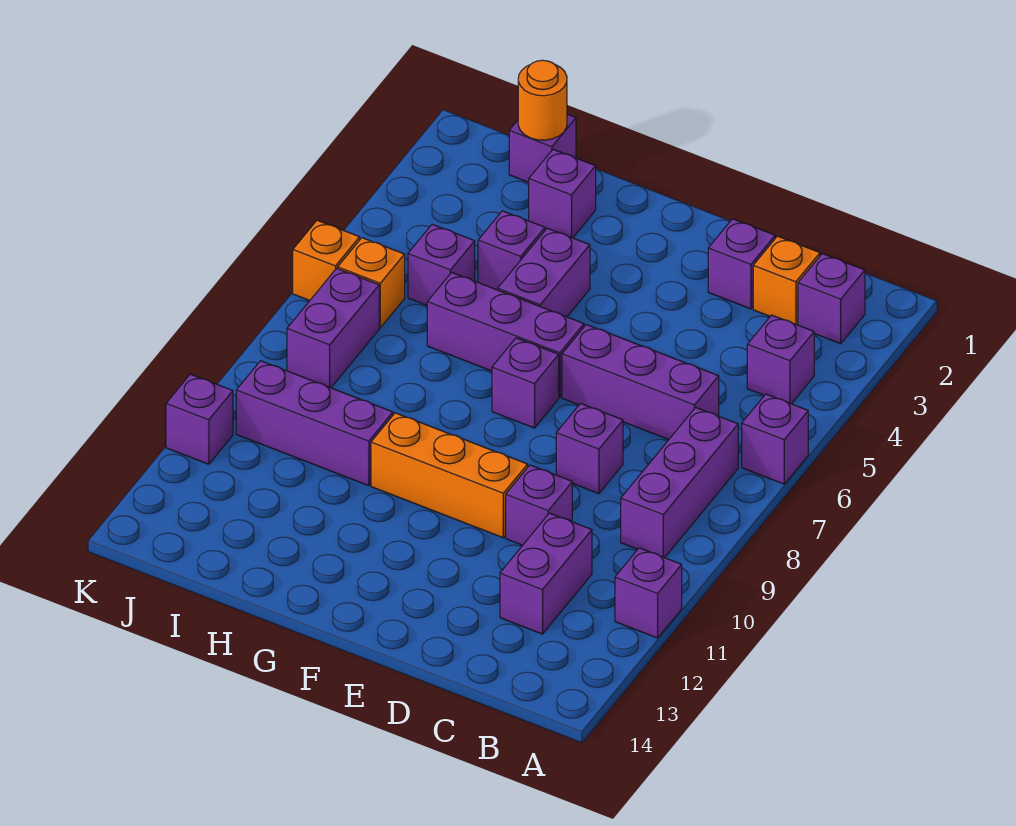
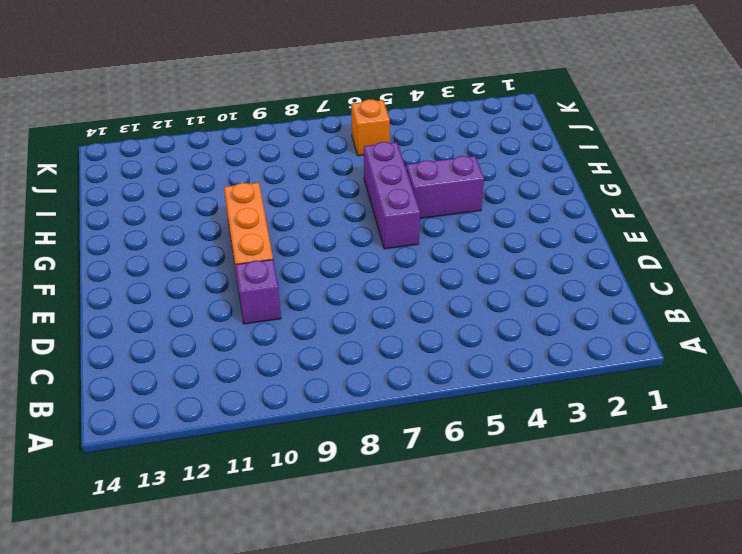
none -> purple brick A6 level 1
none -> purple brick A11 level 1
none -> purple brick B2 level 1

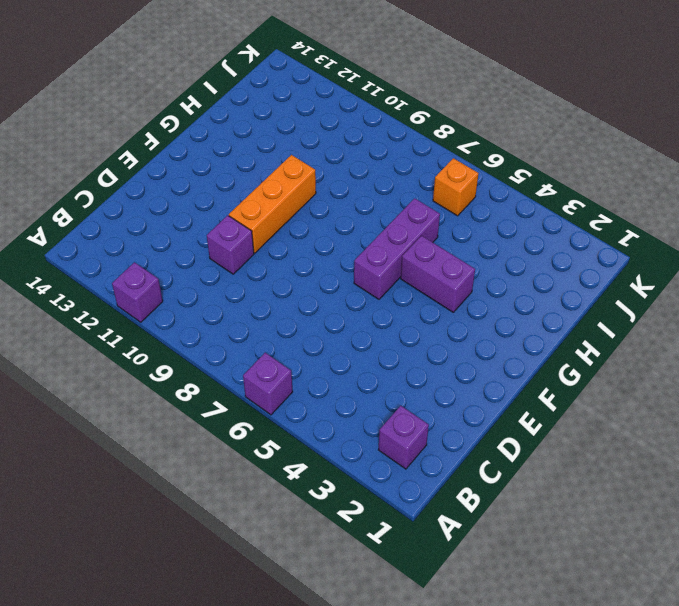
none -> purple brick B4 level 1
none -> purple brick B7:B9 level 1
none -> orange brick C2 level 1

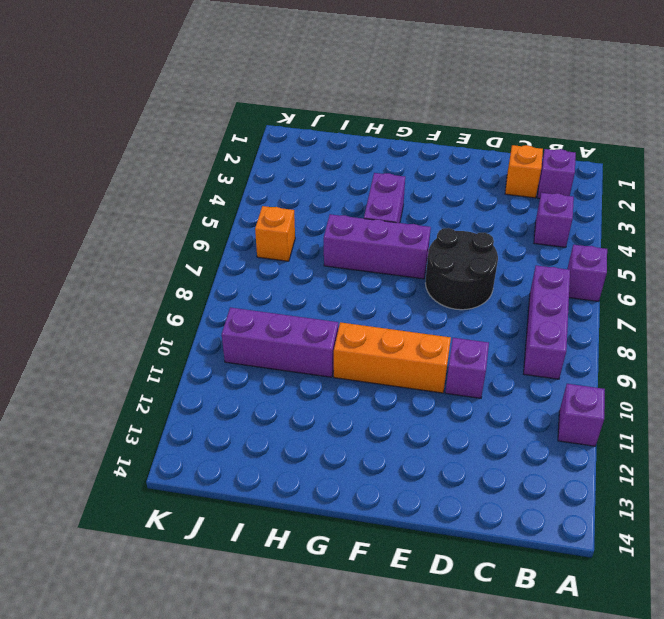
black round brick D6:E7 level 1 -> purple brick C6:E6 level 1
none -> purple brick C11:C12 level 1
none -> purple brick D2 level 1
none -> purple brick D8 level 1

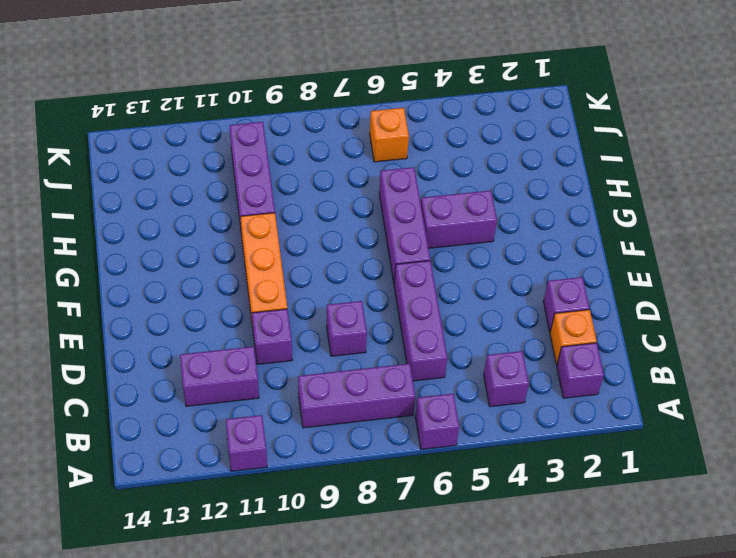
none -> purple brick F7 level 1
none -> purple brick H2 level 1
none -> purple brick H4 level 1

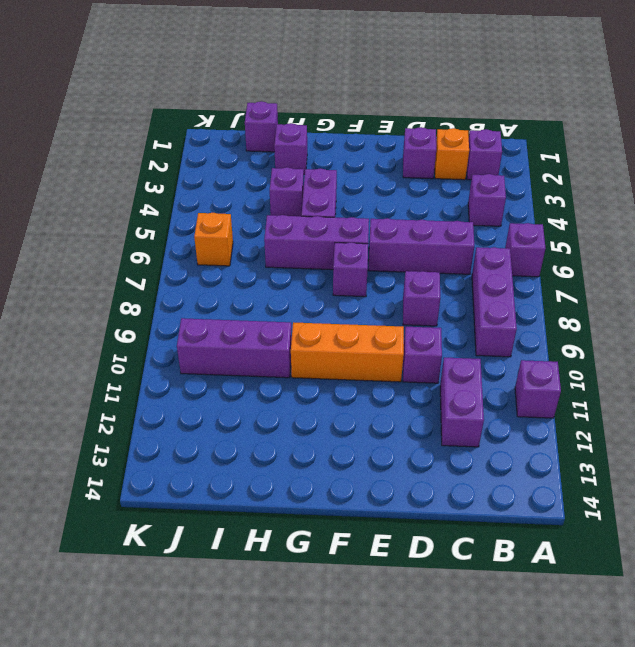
none -> purple brick I5 level 1
none -> purple brick J7:J8 level 1
none -> orange brick K6 level 1

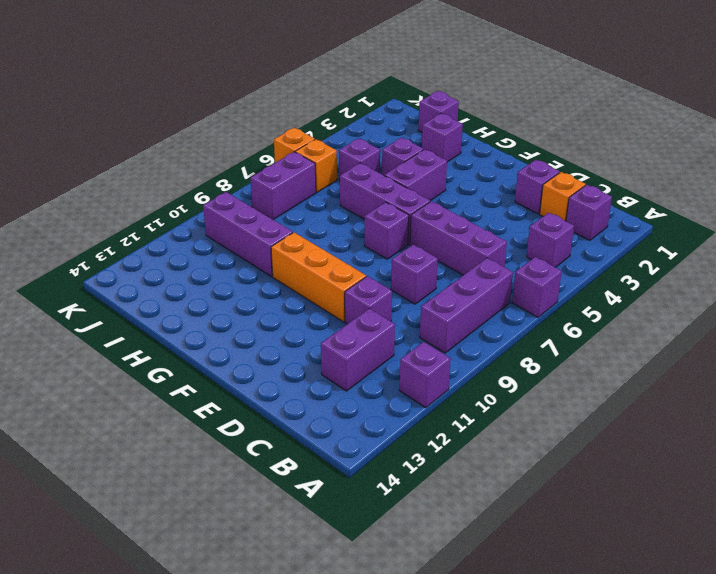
none -> purple brick K11 level 1
none -> orange round brick I1 level 2

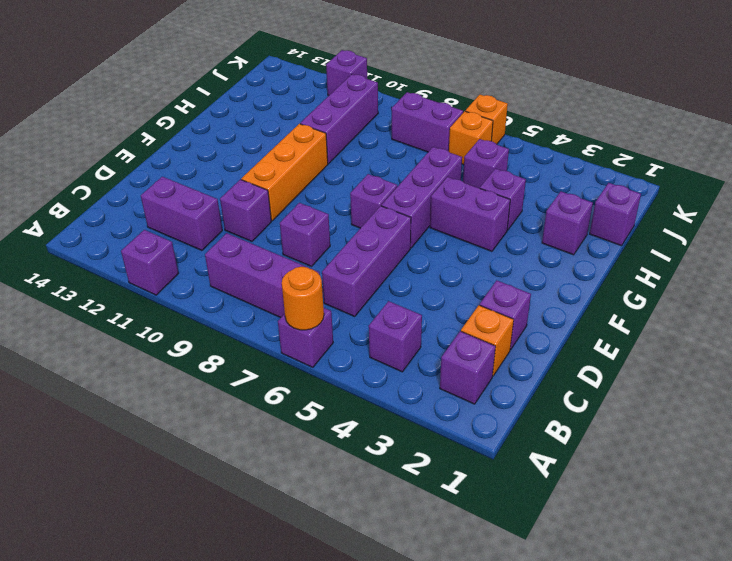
orange round brick A6 level 2 -> orange round brick I1 level 2

